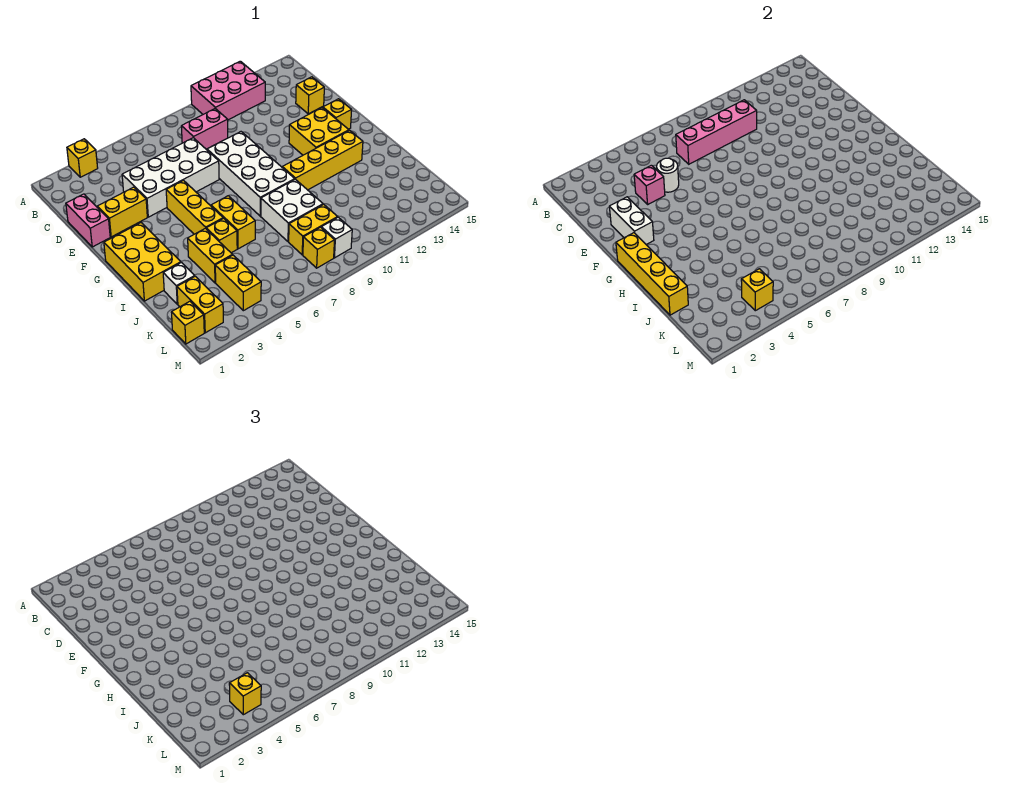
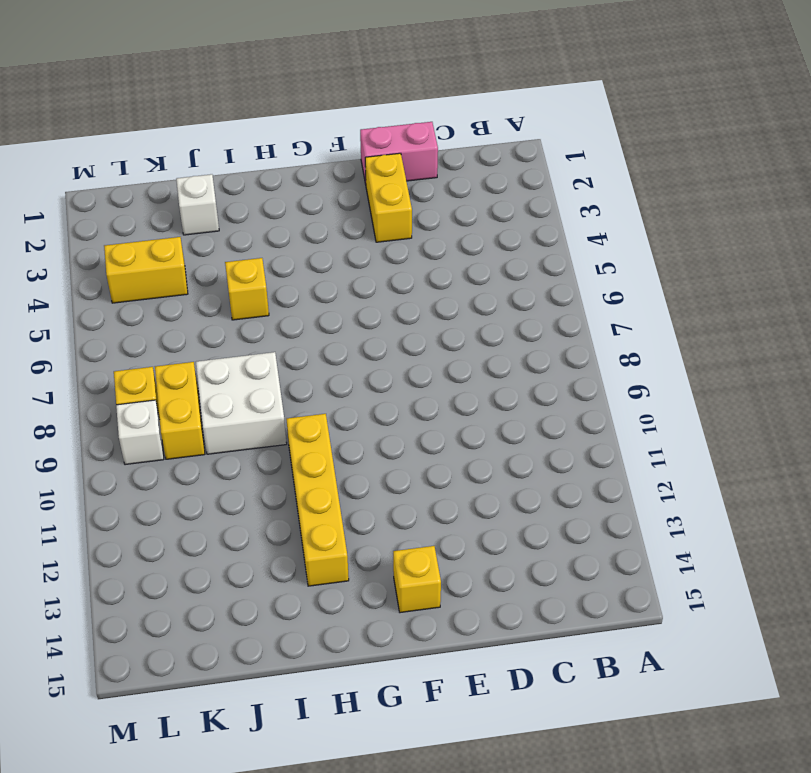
none -> yellow brick A3 level 1
none -> pink brick A10:B12 level 1
none -> pink brick C8:C9 level 1
none -> white brick D4:E7 level 1

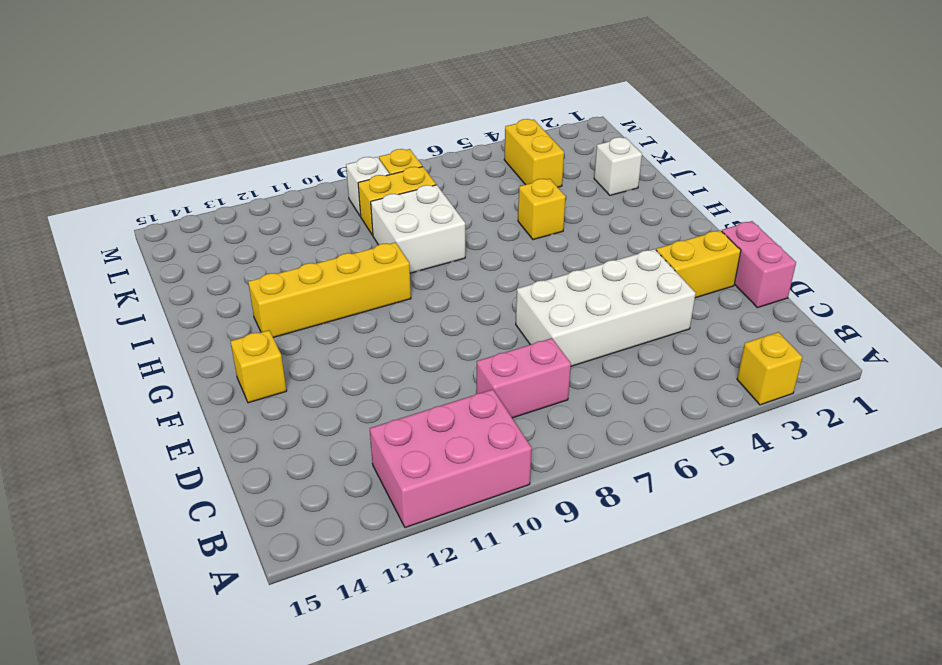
none -> yellow brick D14 level 1
none -> white brick E8:H9 level 1
none -> yellow brick F5:H5 level 1
none -> yellow brick F12:G13 level 1

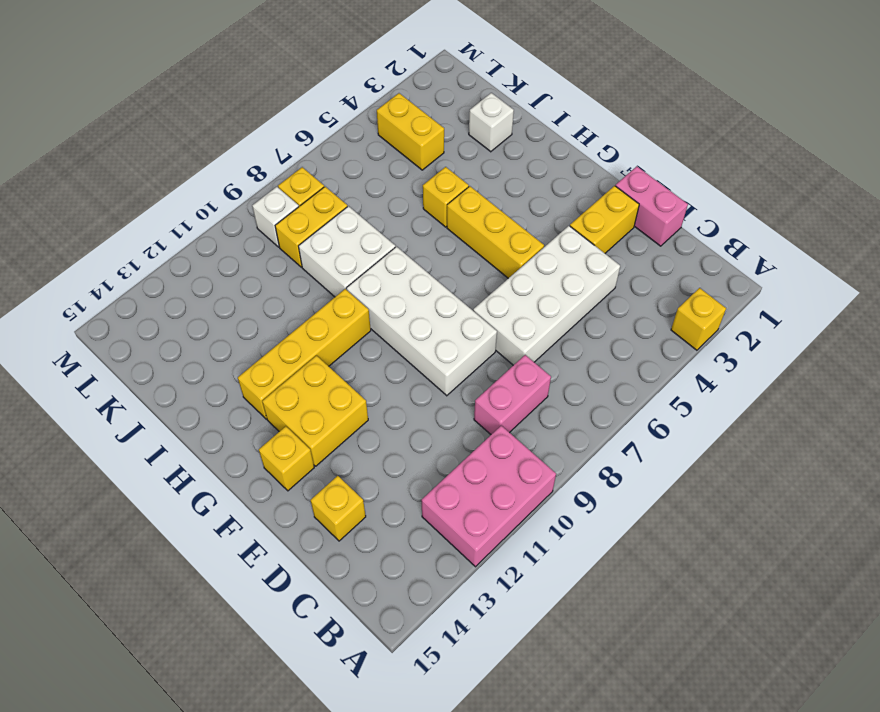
none -> yellow brick G1:I2 level 1
none -> yellow brick H6:I6 level 1
none -> yellow brick I4:J4 level 1
none -> yellow brick K2:L2 level 1

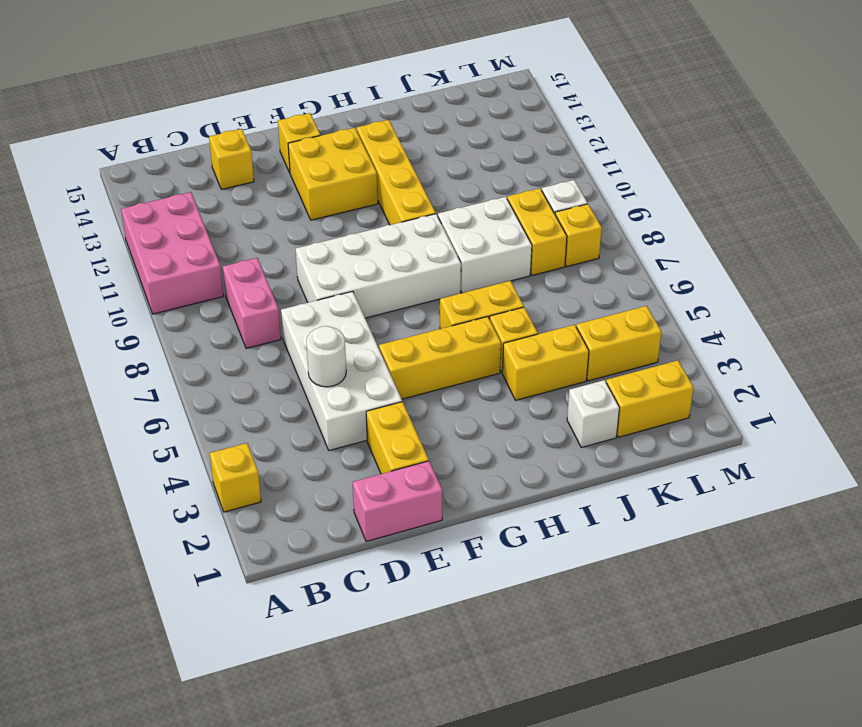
none -> yellow brick G1:I2 level 1
none -> yellow brick L1 level 1
none -> pink brick C7:C10 level 2
none -> pink brick D4 level 2

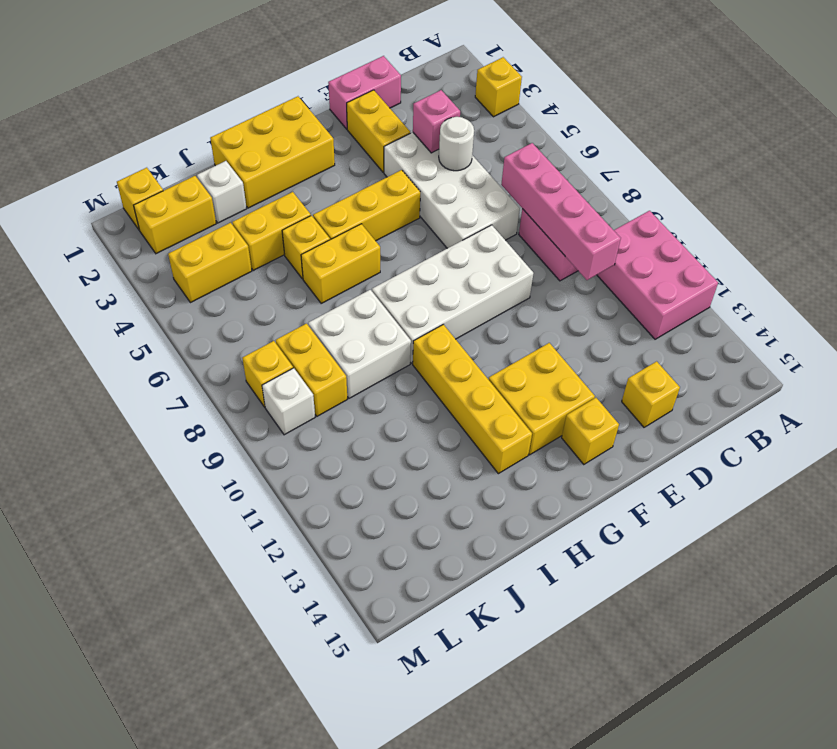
none -> white brick E2:F2 level 2
none -> yellow brick G1:J1 level 2
none -> yellow brick L4 level 2
none -> yellow brick L4 level 3

